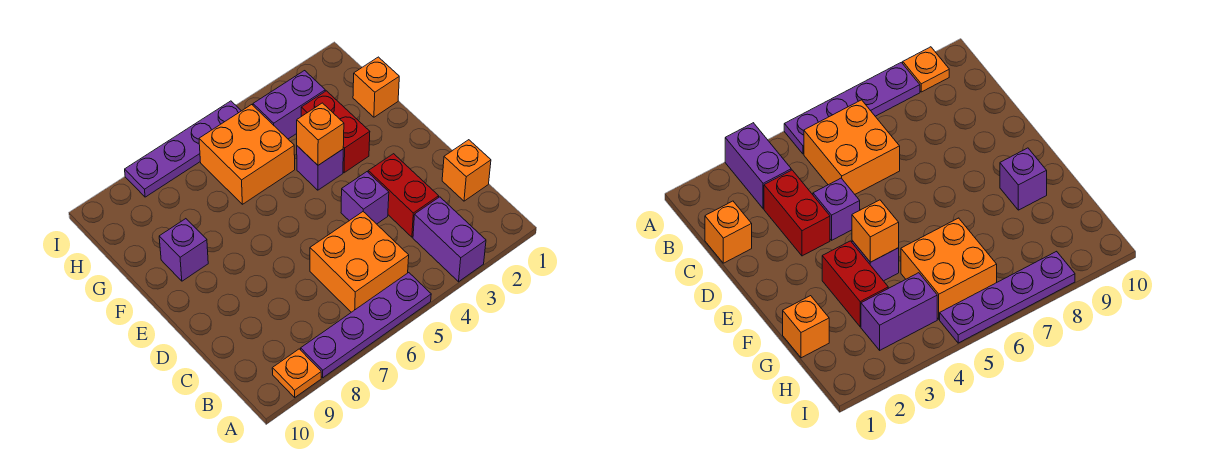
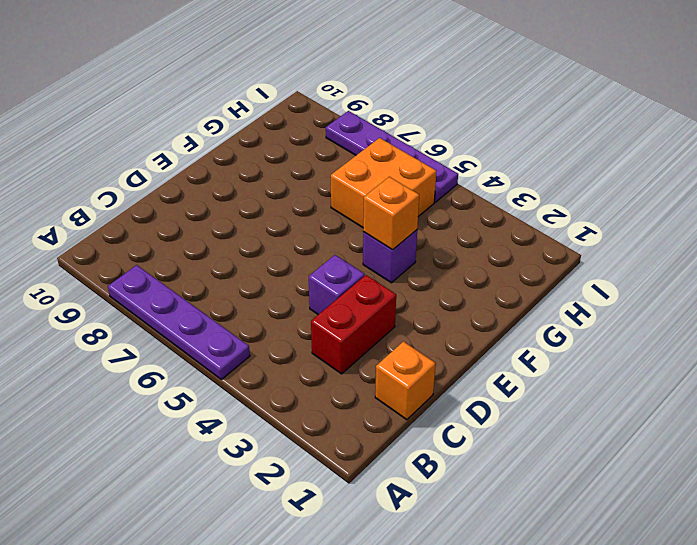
none -> purple brick A3:B3 level 1
none -> orange plate A9 level 1
none -> orange brick B5:C6 level 1

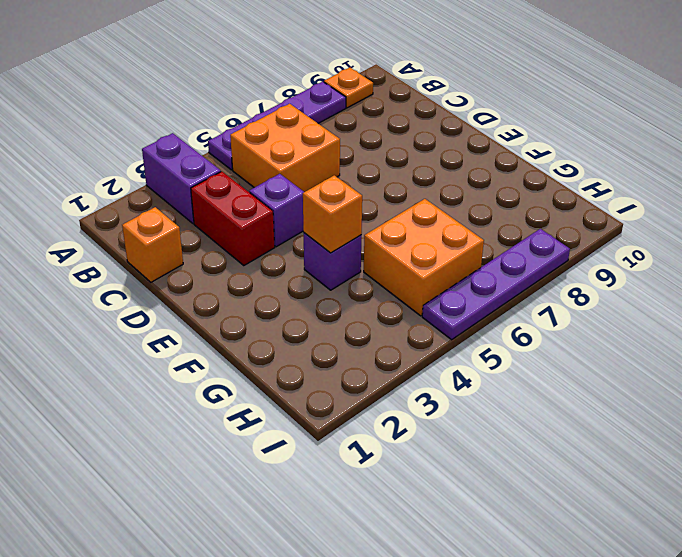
none -> red brick F3:G3 level 1
none -> purple brick F9 level 1
none -> orange brick G1 level 1

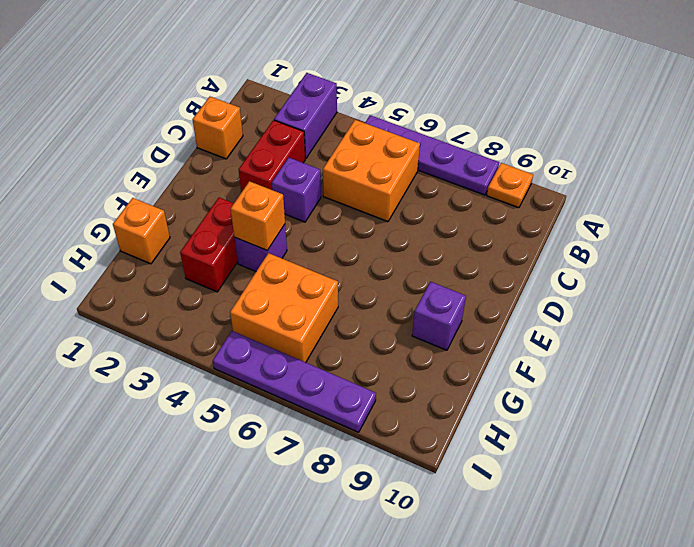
none -> purple brick H3:H4 level 1

